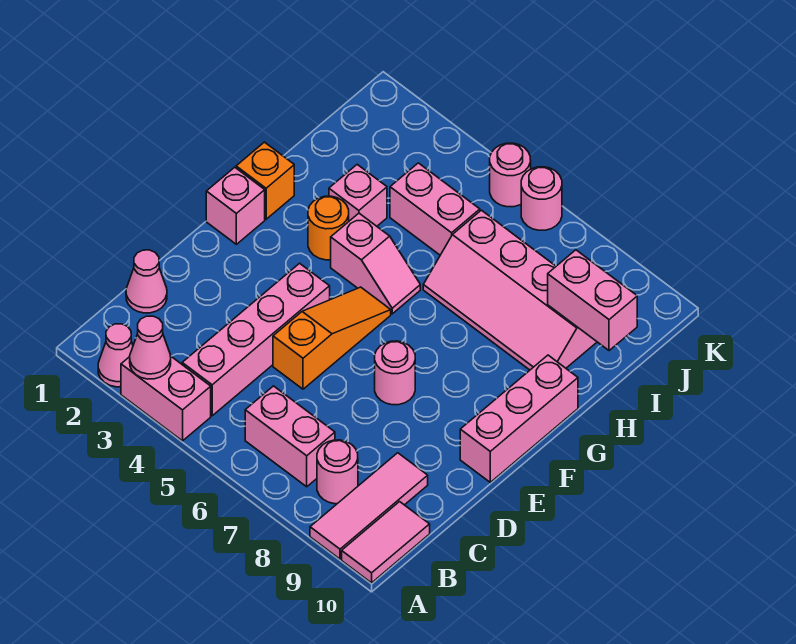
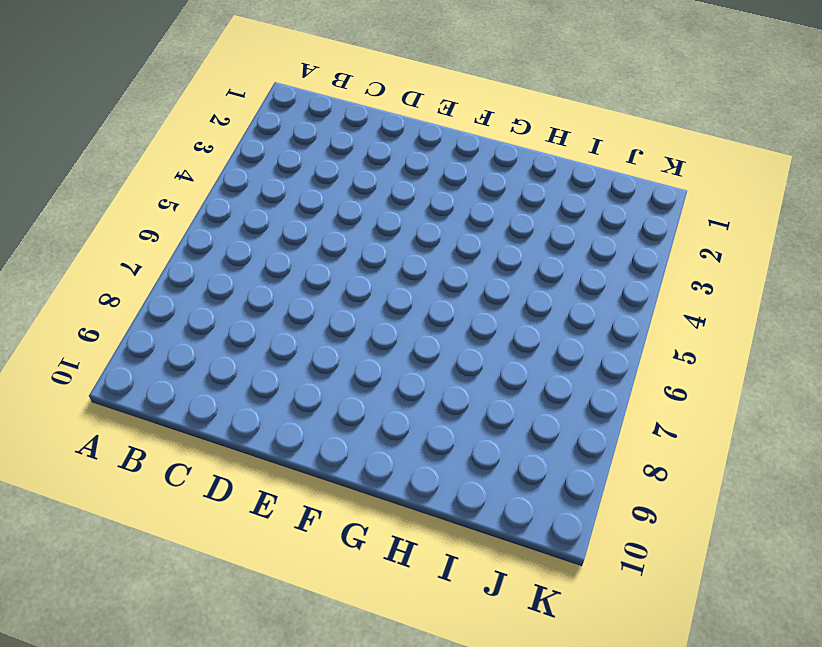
none -> pink cone A2 level 1
none -> pink brick A3:A4 level 1
none -> pink tile A9:C9 level 1

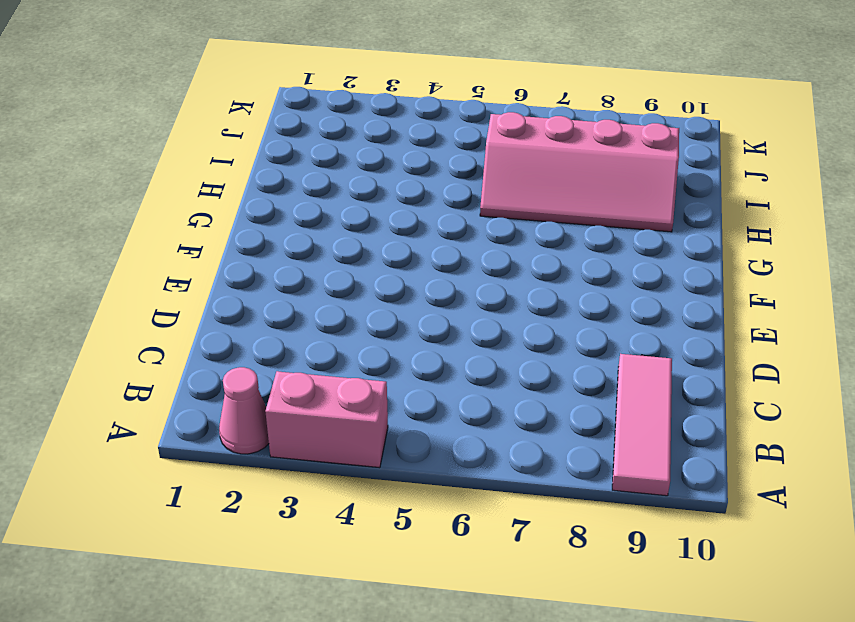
none -> pink tile A10:B10 level 1
none -> pink brick B4:E4 level 1
none -> pink brick B6:B7 level 1

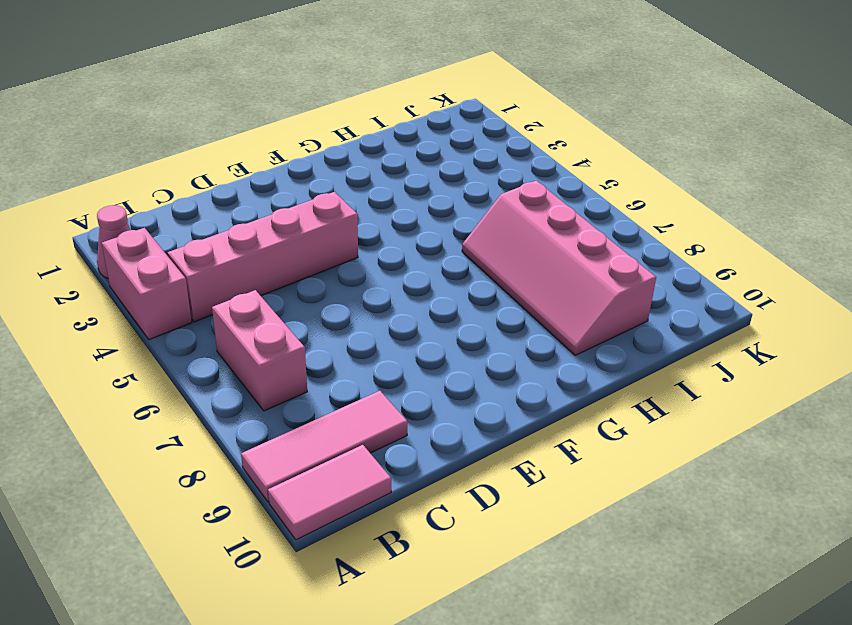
none -> pink round brick B8 level 1
none -> pink cone C1 level 1
none -> orange slope D5:F5 level 1 top D

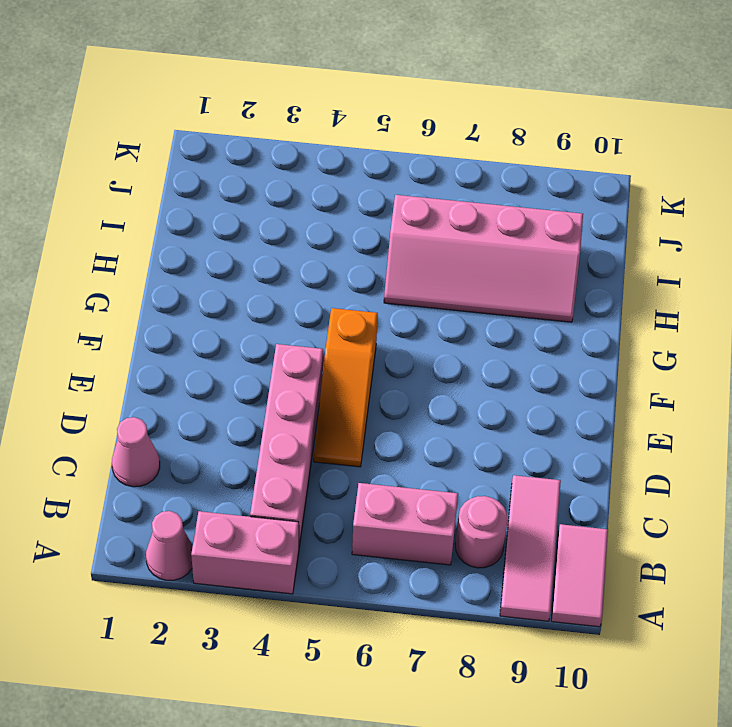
orange slope D5:F5 level 1 top F -> orange slope D5:F5 level 1 top D
none -> pink round brick E7 level 1
none -> pink brick E10:G10 level 1
none -> pink brick F1 level 1

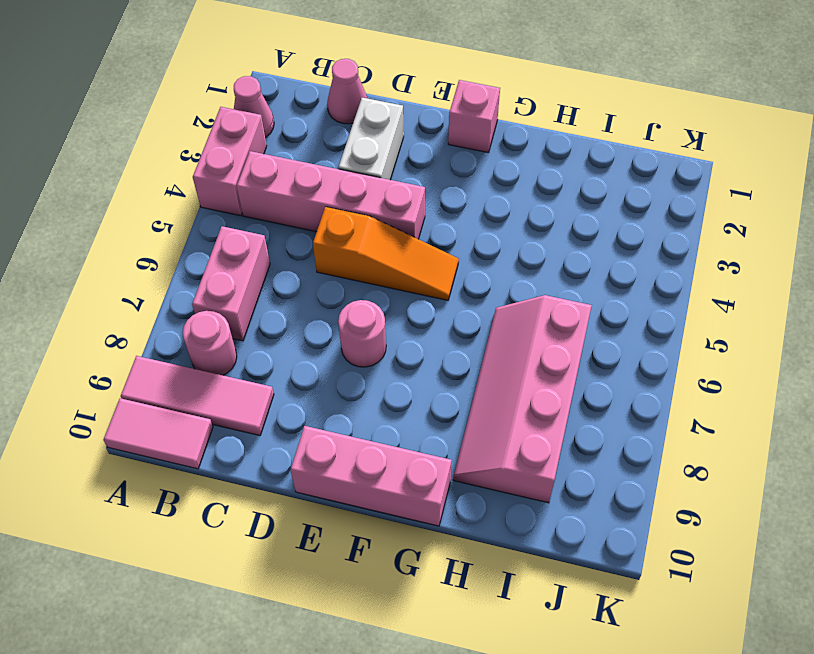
white brick D2:D3 level 1 -> none
none -> orange brick G1 level 1
none -> orange round brick G3 level 1
none -> pink slope G4:G5 level 1 top 4

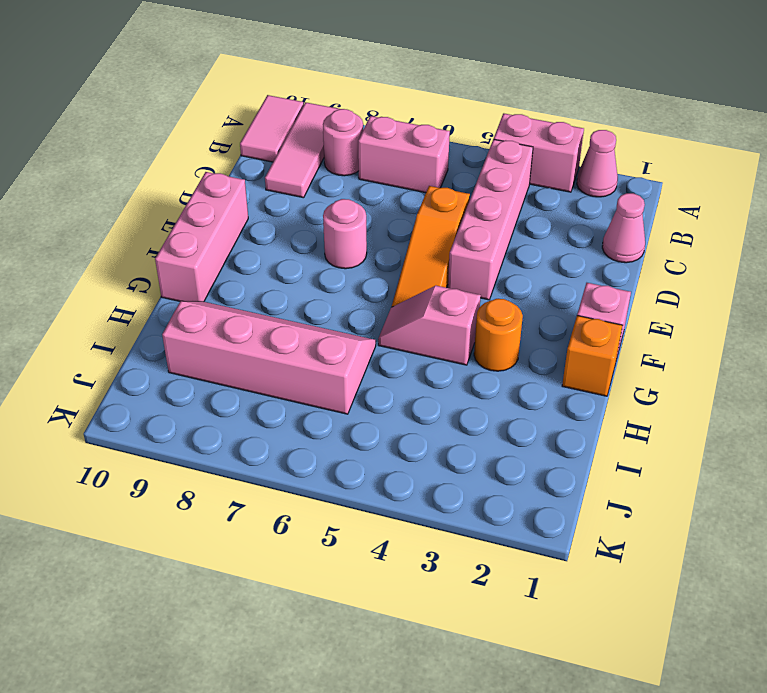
none -> pink brick H3 level 1
none -> pink brick I4:I5 level 1
none -> pink round brick K5 level 1

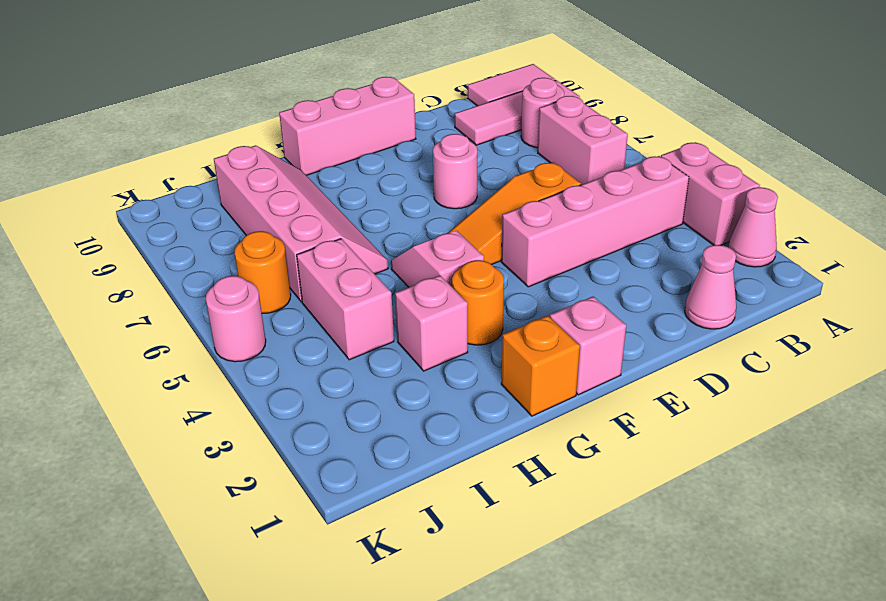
orange round brick J6 level 1 -> none
none -> pink round brick K6 level 1
none -> pink cone A3 level 2
none -> pink brick I9:I10 level 2

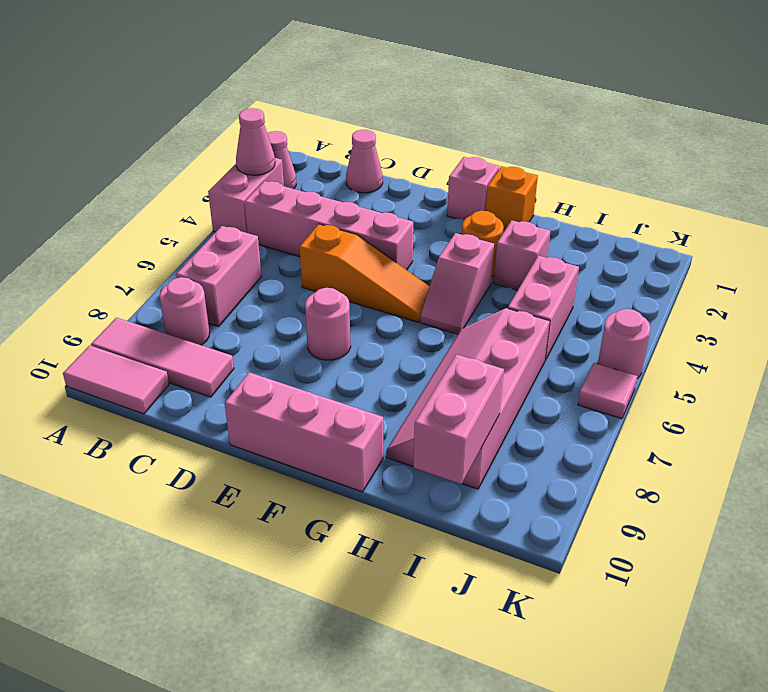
pink tile K6 level 1 -> pink round brick K6 level 1

